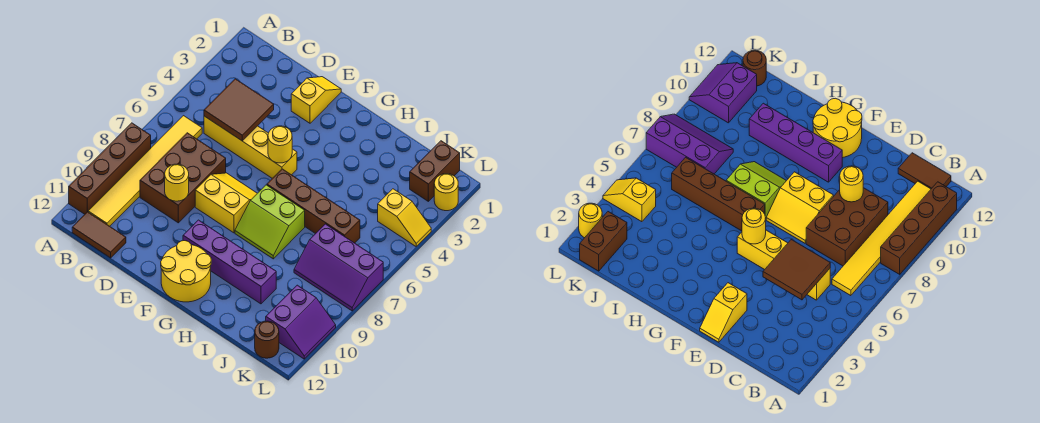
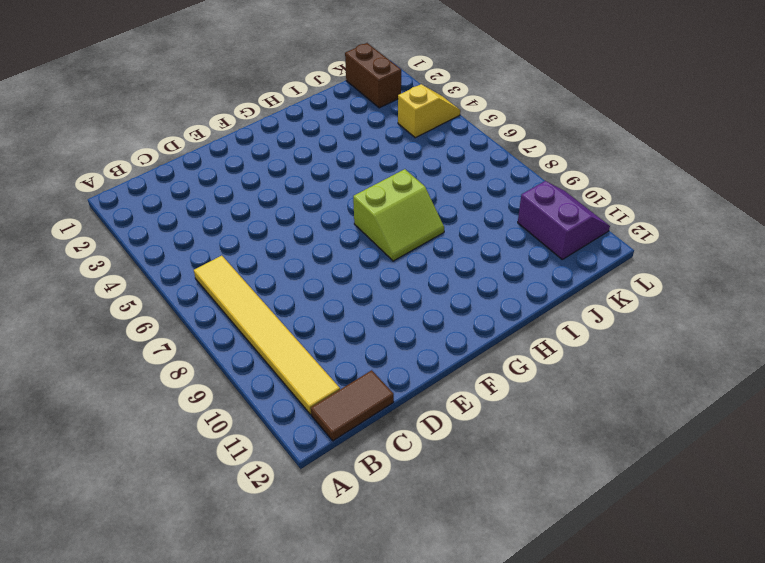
none -> brown brick A8:A11 level 1
none -> yellow brick C5:F5 level 1
none -> brown brick C7:D9 level 1

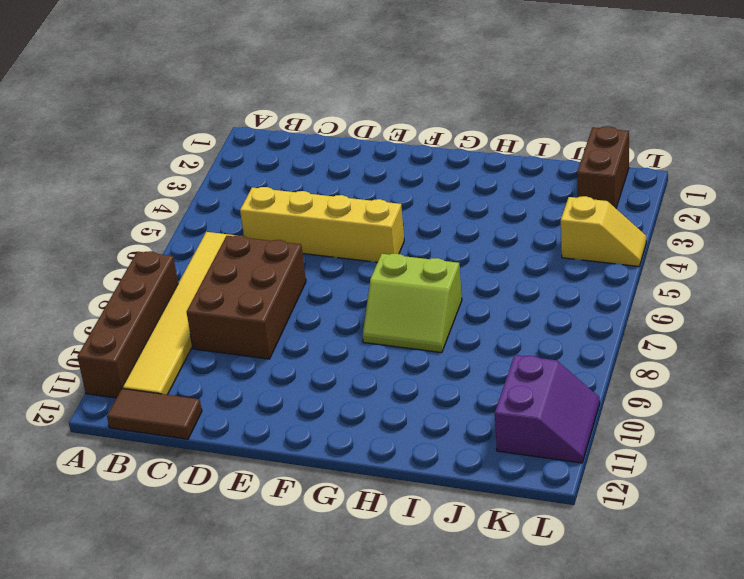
none -> yellow slope E1:E2 level 1 top 2
none -> yellow slope E7:F8 level 1 top 8
none -> purple brick F10:I10 level 1

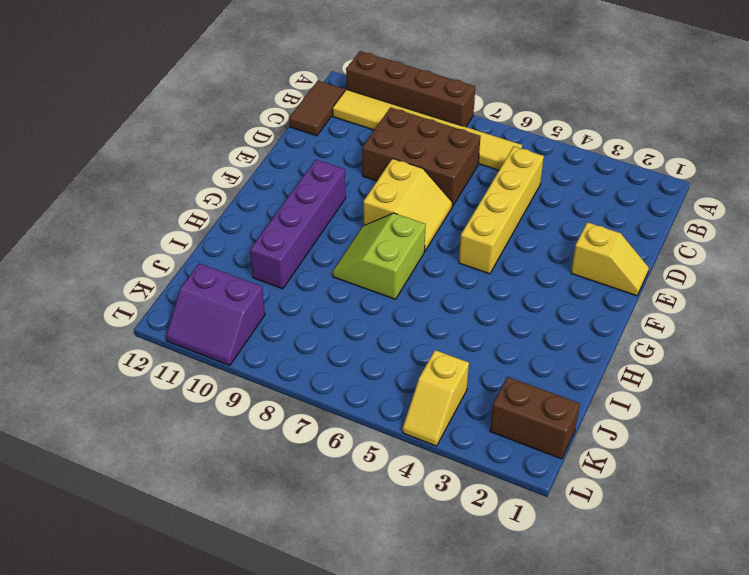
none -> yellow round brick F11:G12 level 1
none -> brown brick G6:J6 level 1
none -> purple slope J7:L8 level 1 top 7

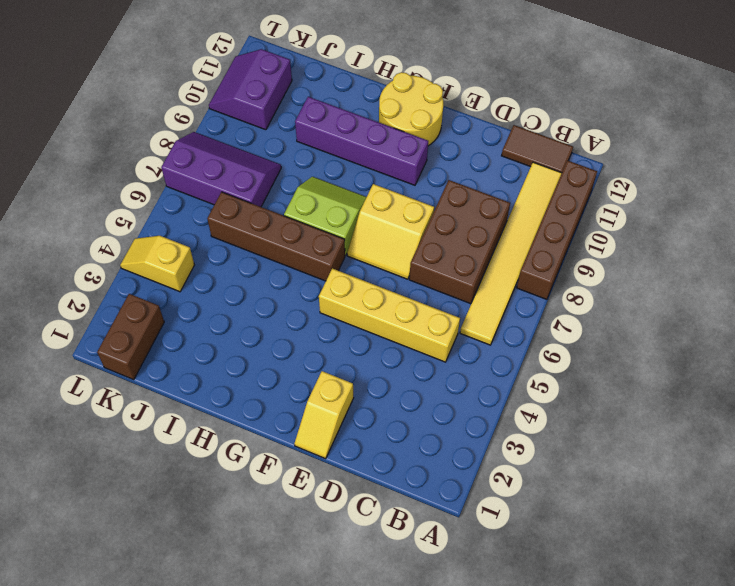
none -> brown round brick K12 level 1
none -> yellow round brick L2 level 1
none -> brown tile C4:D5 level 2

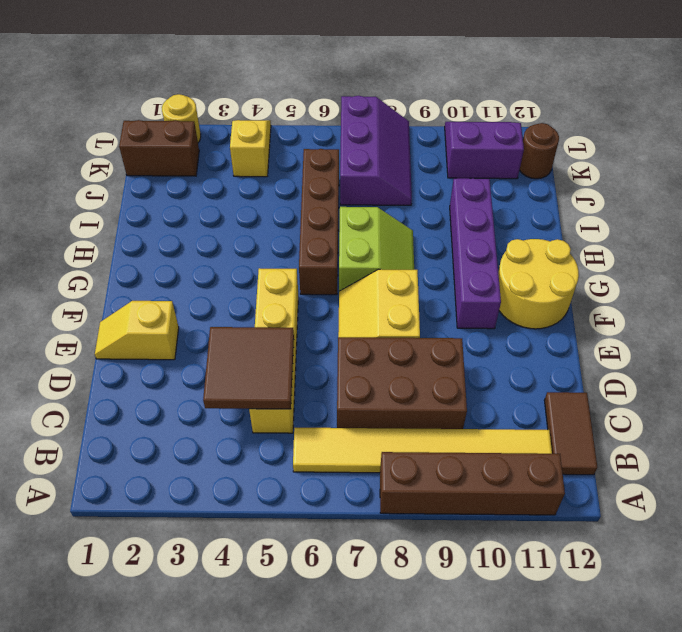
none -> yellow round brick D9 level 2
none -> yellow round brick F5 level 2

